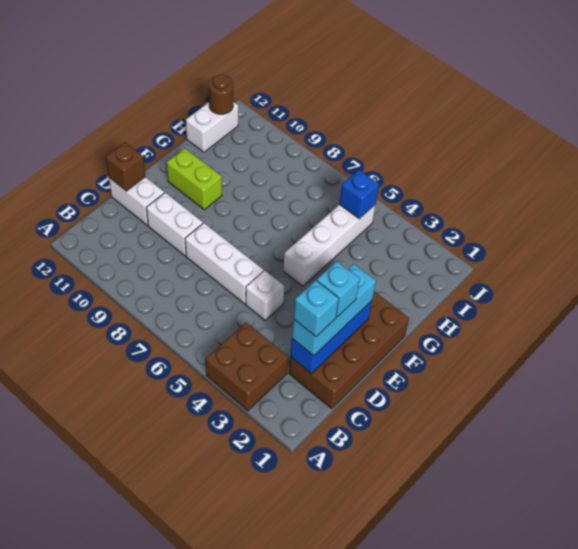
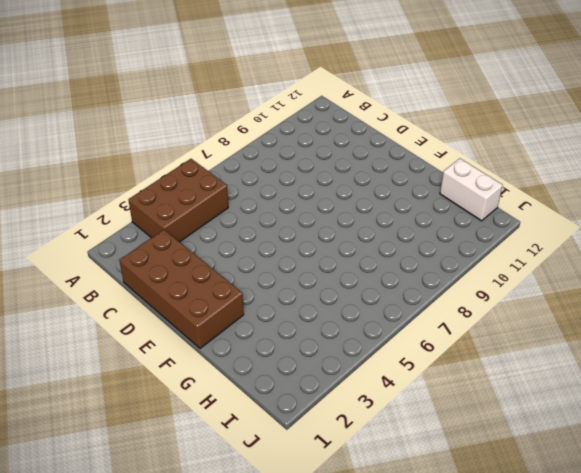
brown brick A3:B5 level 1 -> brown brick A3:B4 level 1
none -> white brick D5 level 1
none -> white brick D6:D8 level 1
none -> white brick D9:D10 level 1

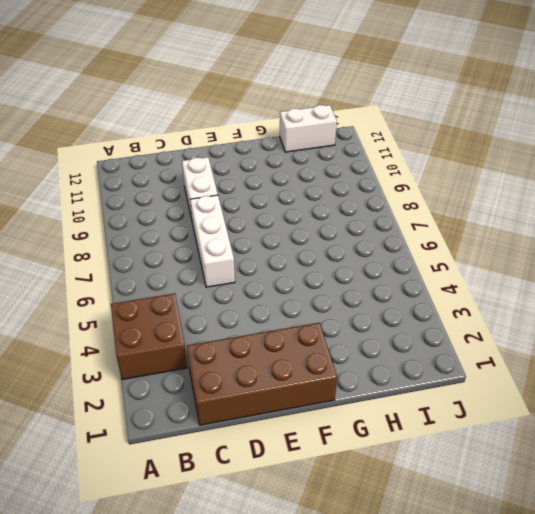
none -> white brick D5 level 1
none -> white brick D11:D12 level 1
none -> white brick F5:I5 level 1

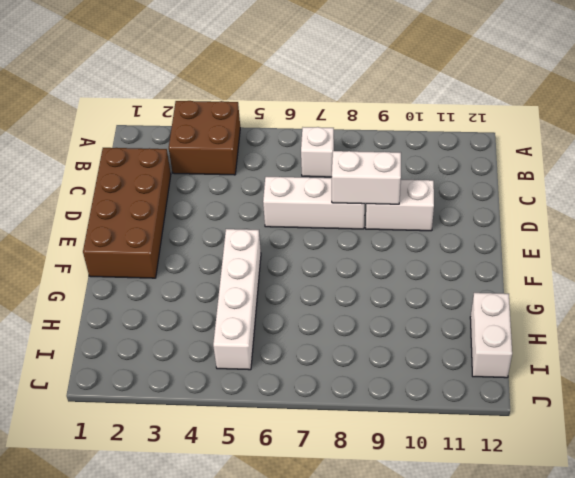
white brick B7 level 1 -> white brick D5 level 1
white brick D8:D9 level 2 -> white brick D11:D12 level 1
none -> lime brick F10:F11 level 1
none -> blue brick C2:E2 level 2
none -> brown brick D12 level 2

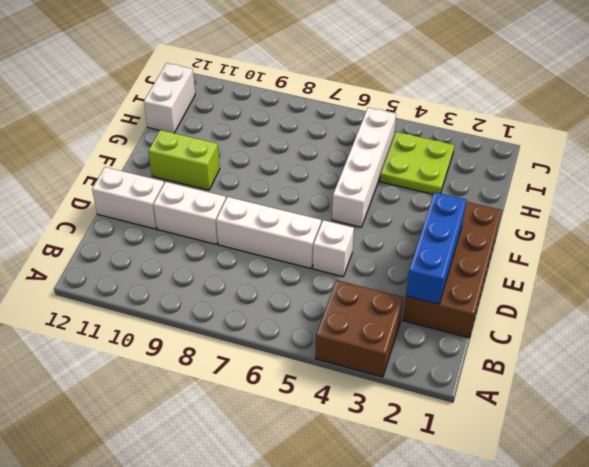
lime plate H3:I4 level 1 -> none
none -> brown brick D12 level 2
none -> blue brick I5 level 2
none -> brown round brick I12 level 2

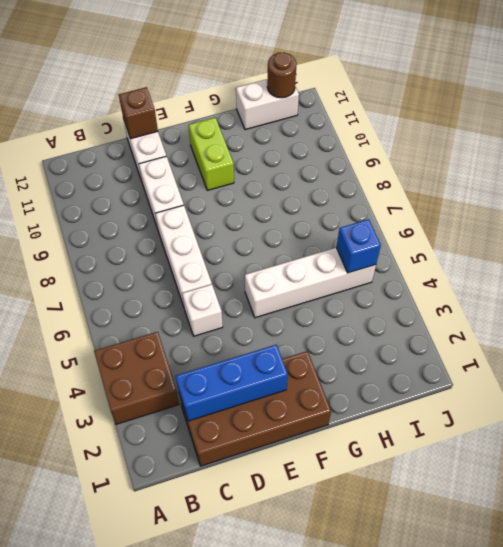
none -> cyan brick C2:E2 level 3
none -> cyan brick C2 level 4
none -> cyan brick D2 level 4

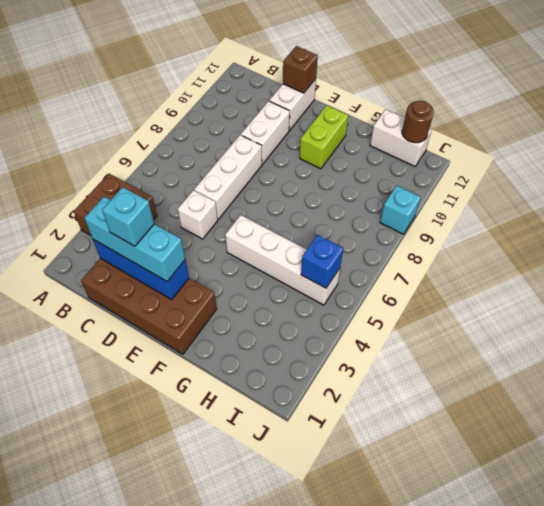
cyan brick J9 level 1 -> cyan brick C2 level 4

